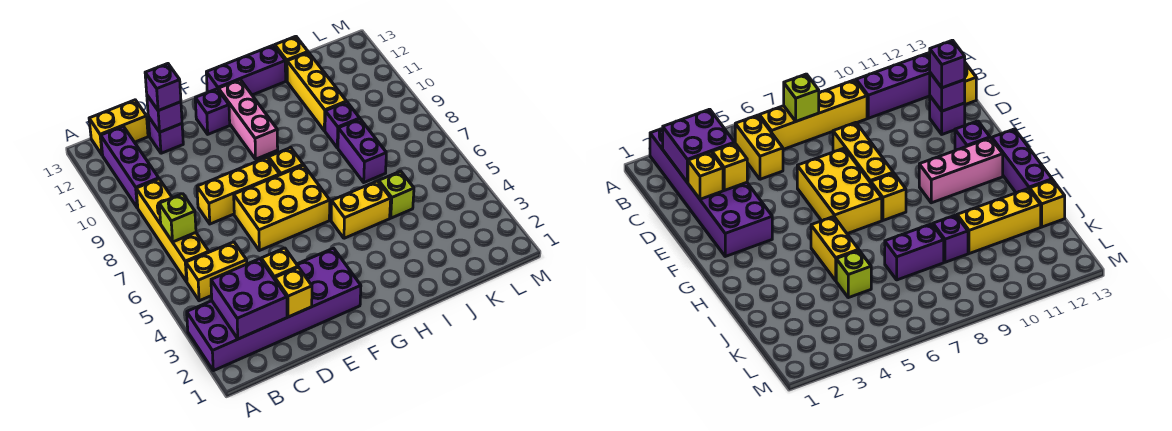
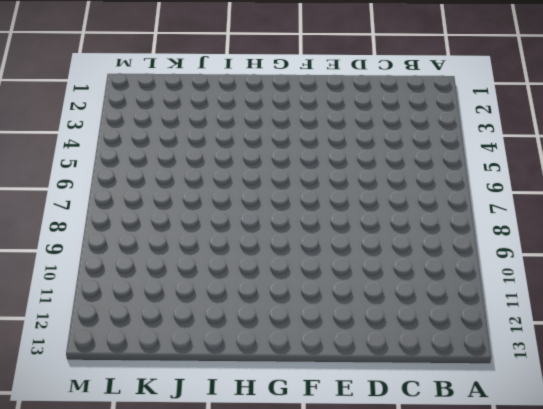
none -> purple brick A2:F3 level 1
none -> yellow brick B5:C5 level 1
none -> yellow brick B6:B9 level 1

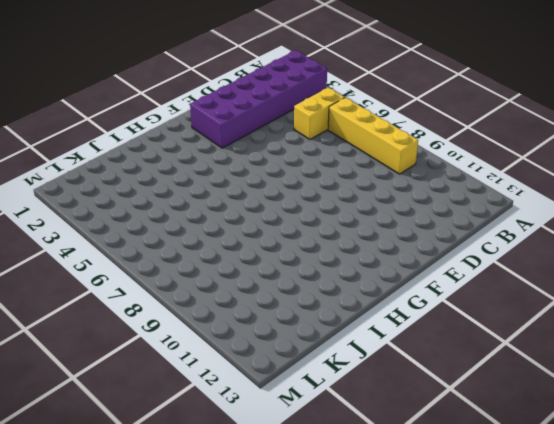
none -> purple brick B10:B12 level 1
none -> yellow brick B13:C13 level 1
none -> yellow brick D8:F8 level 1

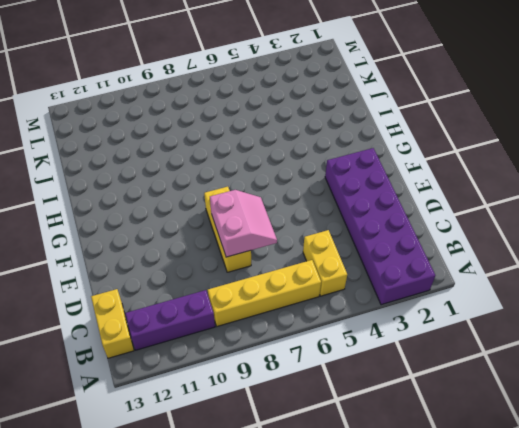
pink slope D7:E8 level 2 top 8 -> none
none -> purple brick D12 level 1
none -> yellow brick E6:G7 level 1
none -> purple brick F12 level 1

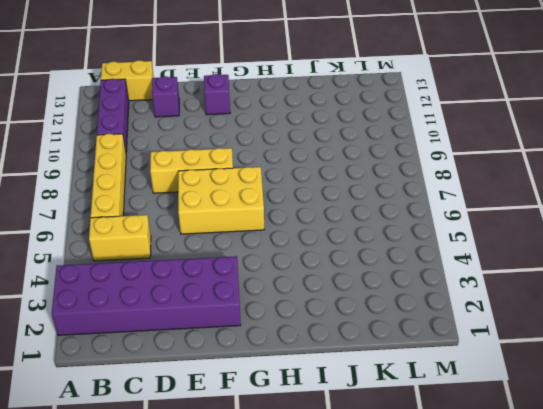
none -> yellow brick G8 level 1
none -> pink brick G10:G12 level 1
none -> purple brick G13:I13 level 1

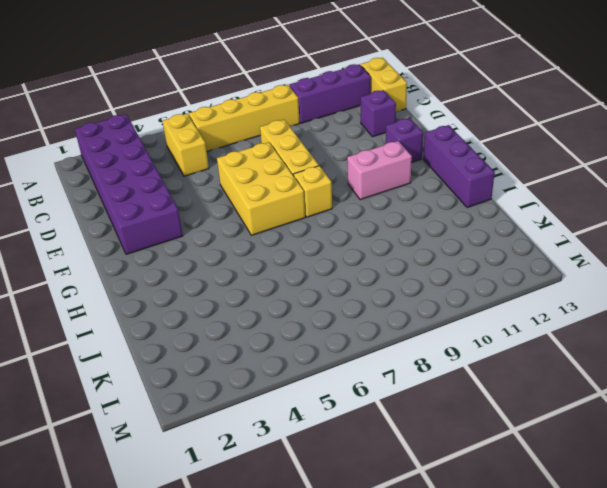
pink brick G10:G11 level 1 -> pink brick G10:G12 level 1
none -> yellow brick H5:I5 level 1
none -> lime brick J5 level 1
none -> purple brick J7:J8 level 1

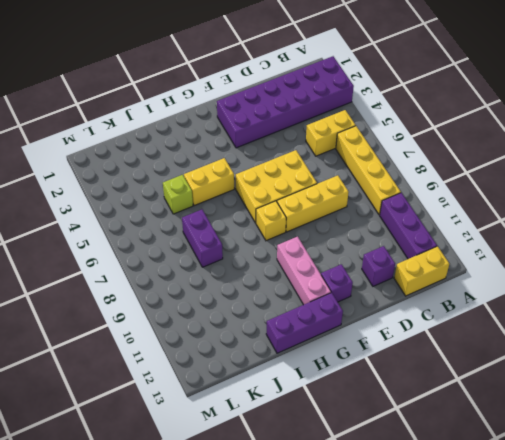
none -> purple brick J9 level 1
none -> yellow brick J10:J12 level 1
none -> yellow brick J13 level 1

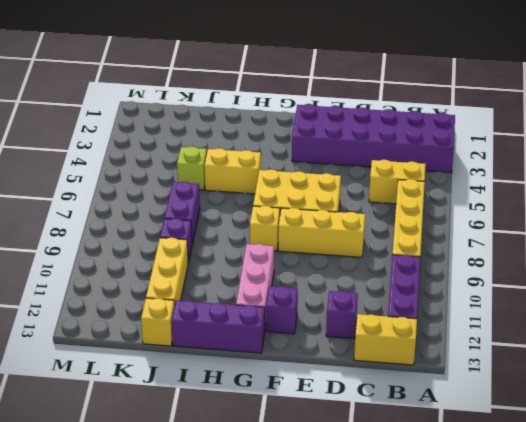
none -> purple brick B2:C3 level 2
none -> lime brick B7 level 2
none -> yellow brick D2 level 2

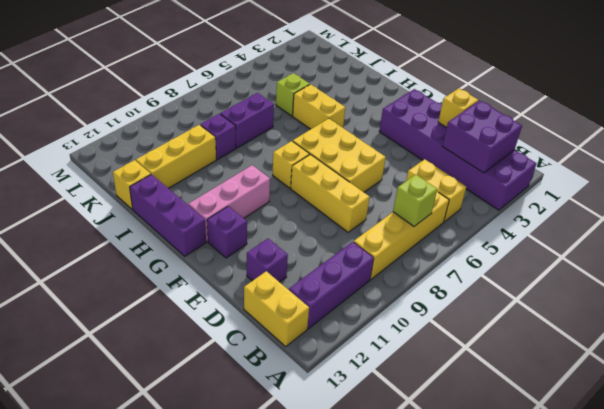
none -> yellow brick D3 level 2
none -> purple brick D12 level 2
none -> purple brick D12 level 3

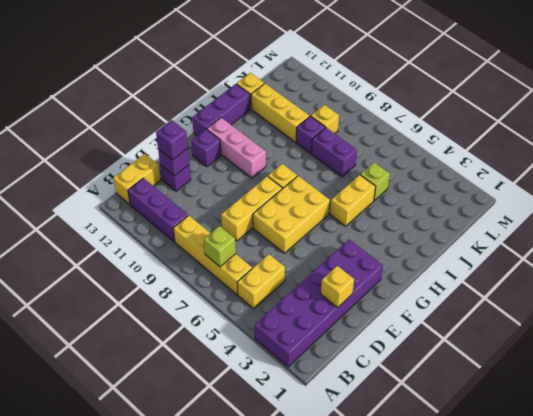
yellow brick K9 level 1 -> yellow brick D3 level 2
none -> purple brick B2:C3 level 2

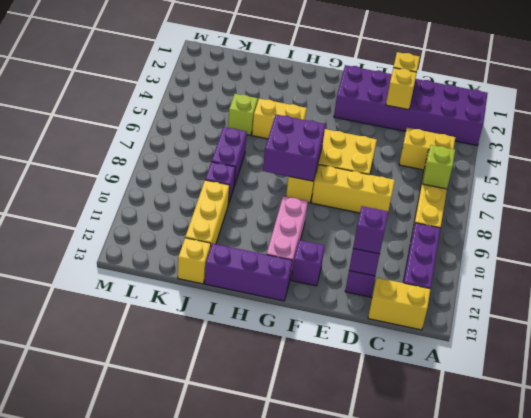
purple brick G7:H8 level 2 -> purple brick B2:C3 level 2

